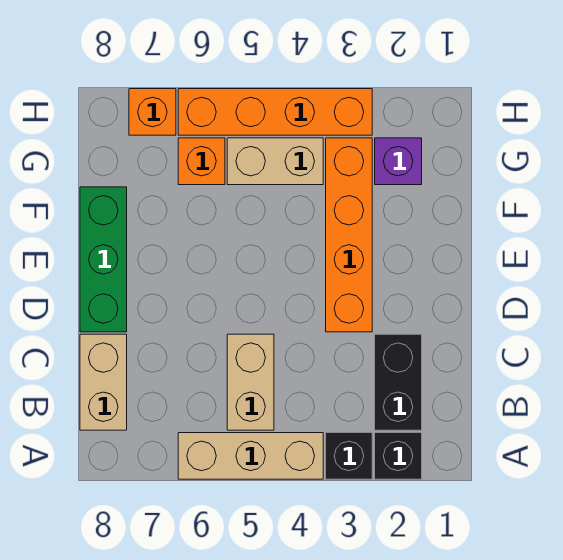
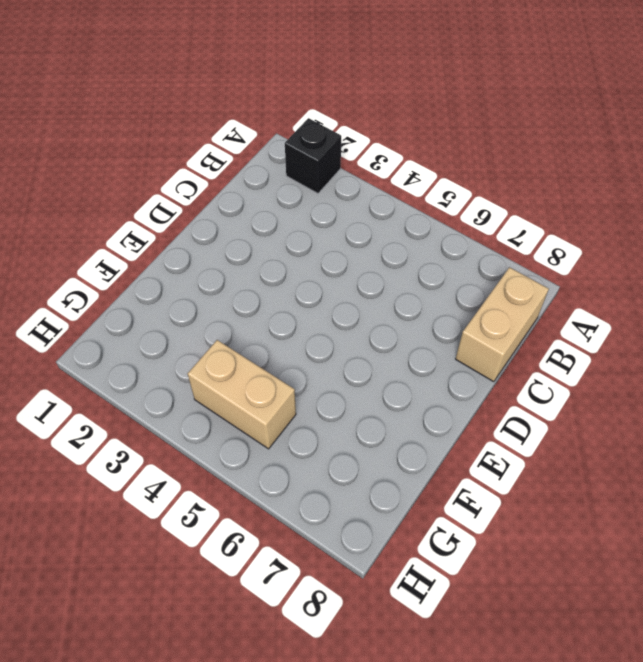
none -> black brick A3 level 1
none -> tan brick A4:A6 level 1
none -> black brick B2:C2 level 1

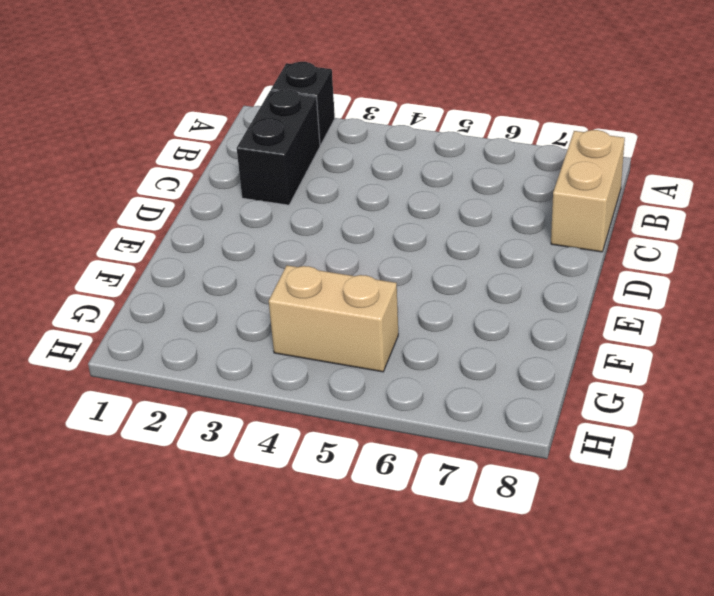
none -> black brick A3 level 1
none -> tan brick A4:A6 level 1
none -> tan brick B5:C5 level 1

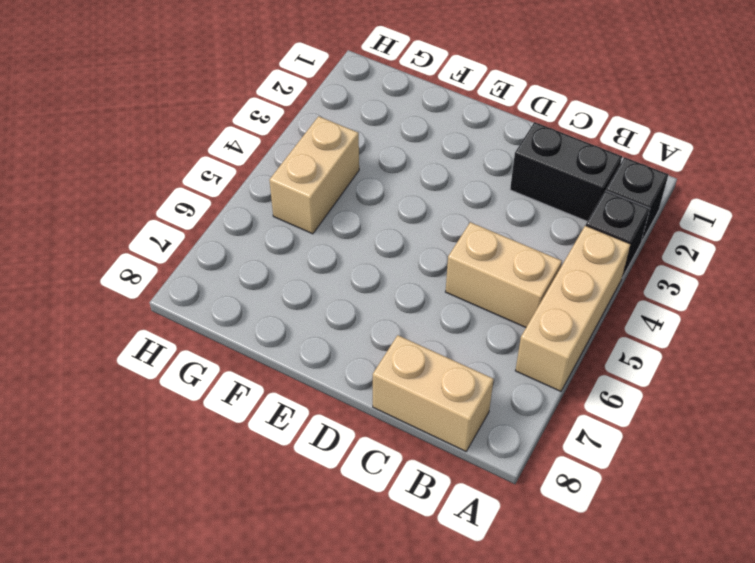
none -> orange brick D3:G3 level 1
none -> green brick D8:F8 level 1
none -> purple brick G2 level 1

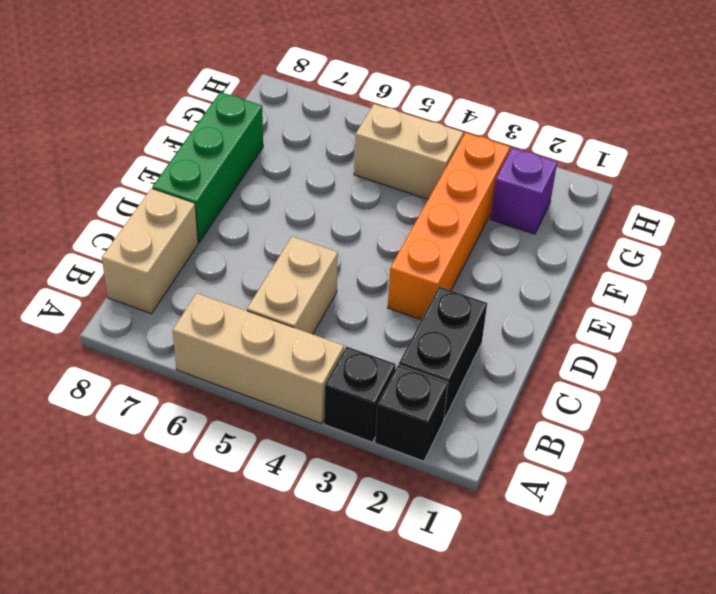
none -> orange brick G6 level 1
none -> orange brick H3:H6 level 1
none -> orange brick H7 level 1

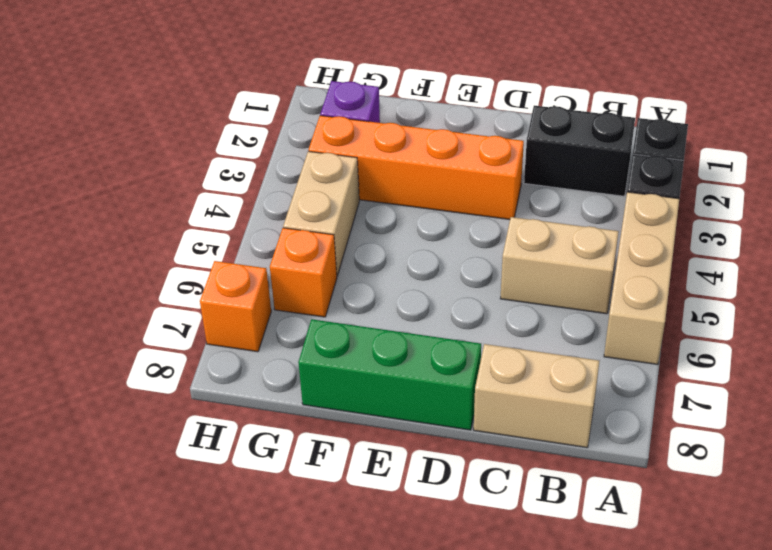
none -> orange brick H3:H6 level 1

